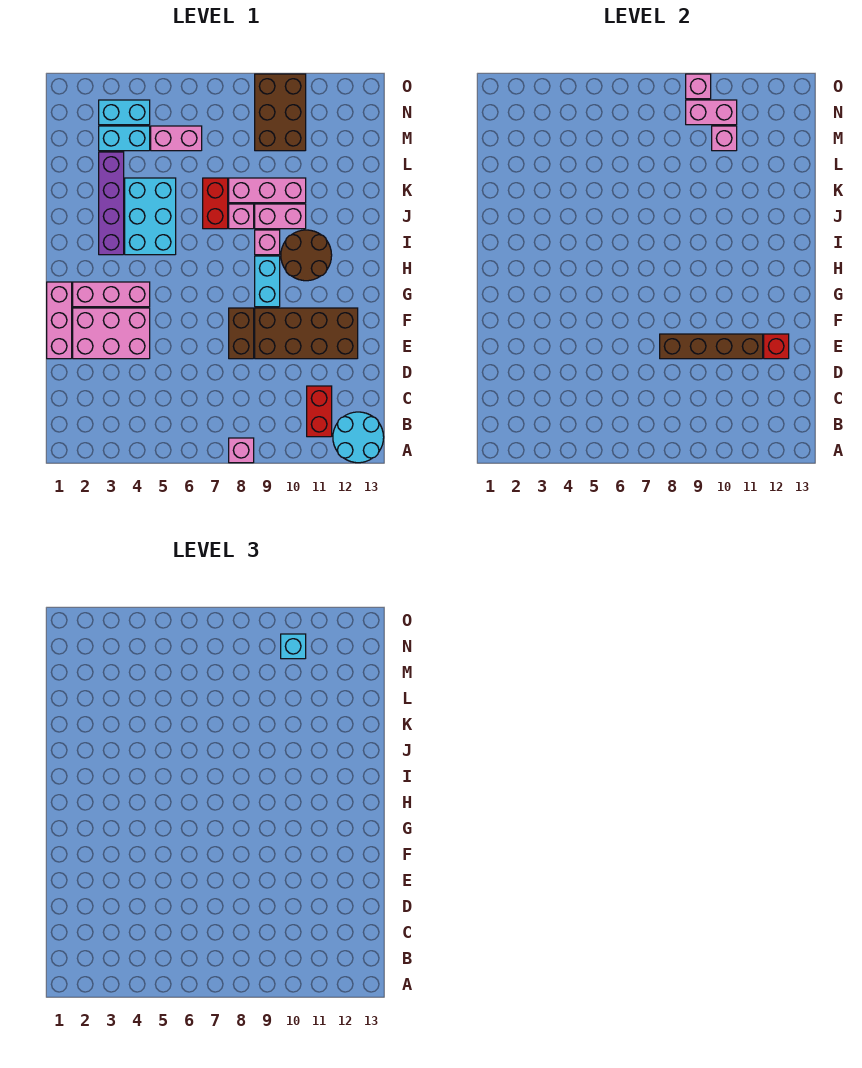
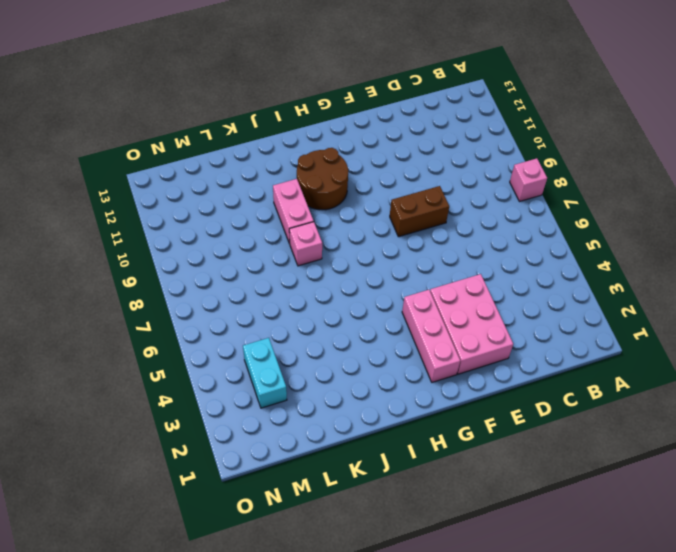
none -> cyan round brick A12:B13 level 1
none -> red brick B11:C11 level 1
none -> pink brick E1:G1 level 1

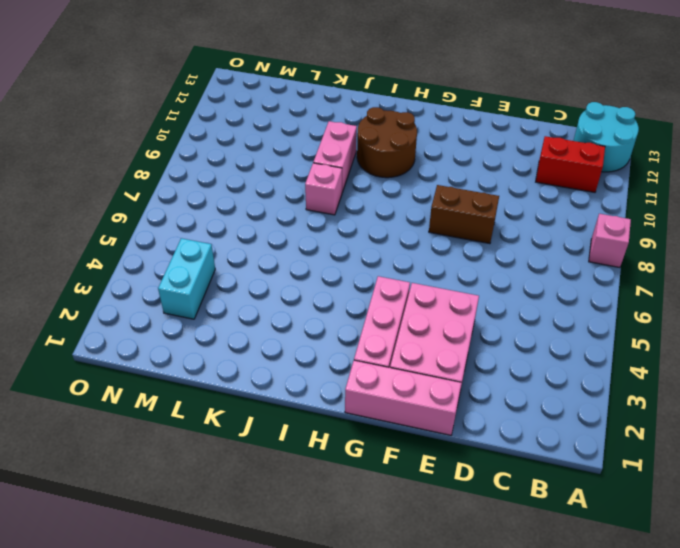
none -> brown brick E9:F12 level 1
none -> cyan brick G9:H9 level 1
none -> purple brick I3:L3 level 1

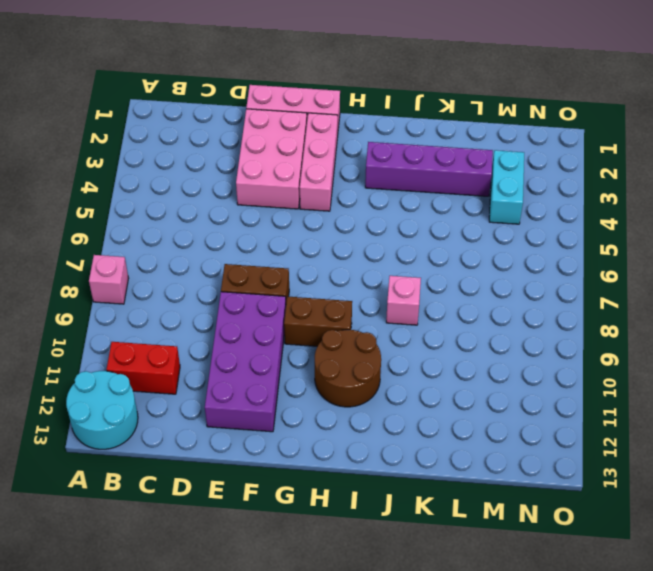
purple brick E9:F12 level 1 -> brown brick E9:F12 level 1
brown brick G9:H9 level 1 -> cyan brick G9:H9 level 1
none -> cyan brick I4:K5 level 1
none -> pink brick I9 level 1
none -> red brick J7:K7 level 1

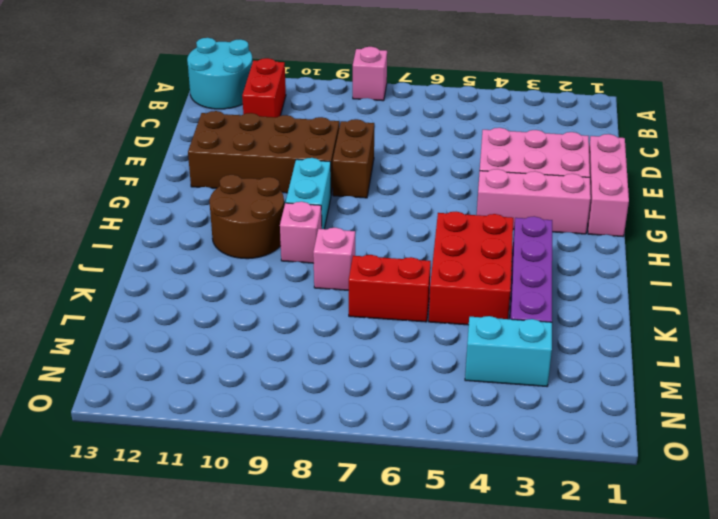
red brick I4:K5 level 1 -> cyan brick I4:K5 level 1
red brick K6:K7 level 1 -> red brick J7:K7 level 1
none -> pink brick J9:J10 level 1
none -> pink brick K8:K10 level 1
none -> pink brick M5:M6 level 1

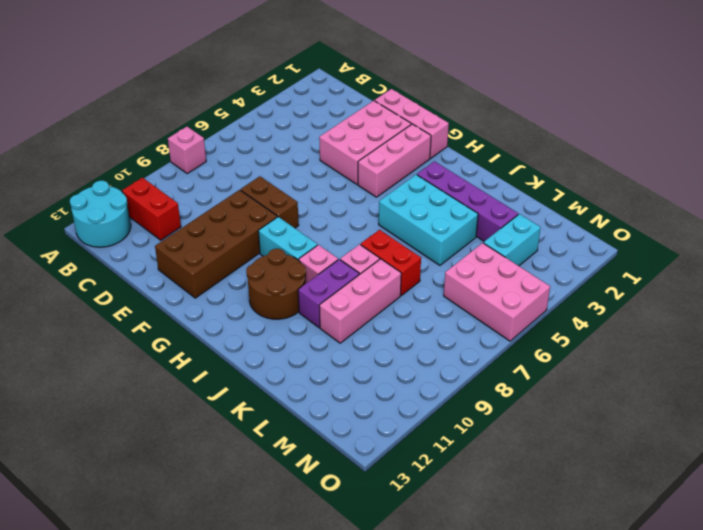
purple brick J9:J10 level 1 -> pink brick J9:J10 level 1
pink brick M5:O6 level 1 -> pink brick M5:M6 level 1
none -> brown brick M9:O10 level 1
none -> cyan brick N3:N4 level 1
none -> brown brick E8:E11 level 2

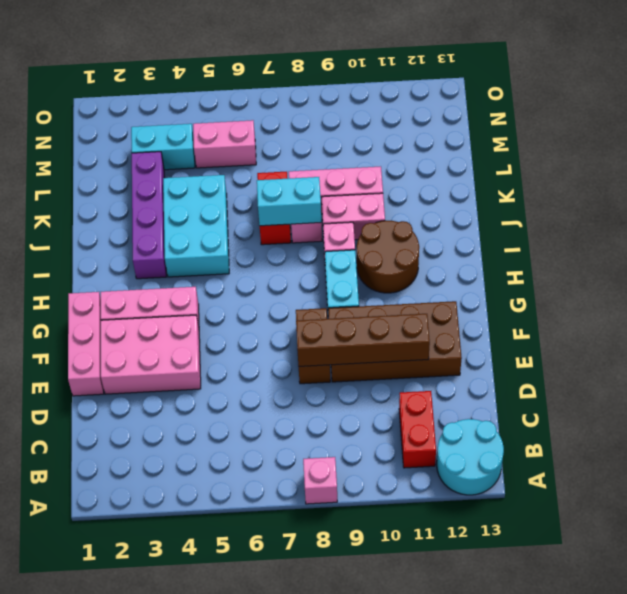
cyan brick J7:J8 level 2 -> cyan brick N3:N4 level 1
none -> brown brick M9:O10 level 1
none -> red brick E12 level 2
none -> pink brick M10 level 2

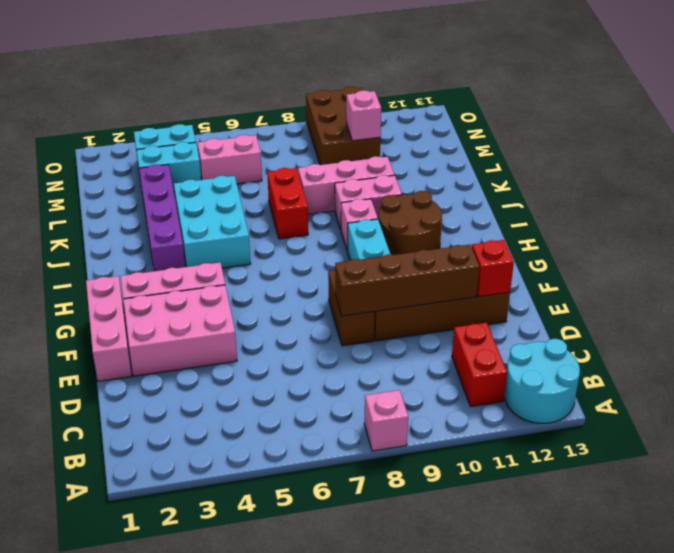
none -> pink brick J8 level 1
none -> pink brick N9:N10 level 2
none -> pink brick O9 level 2

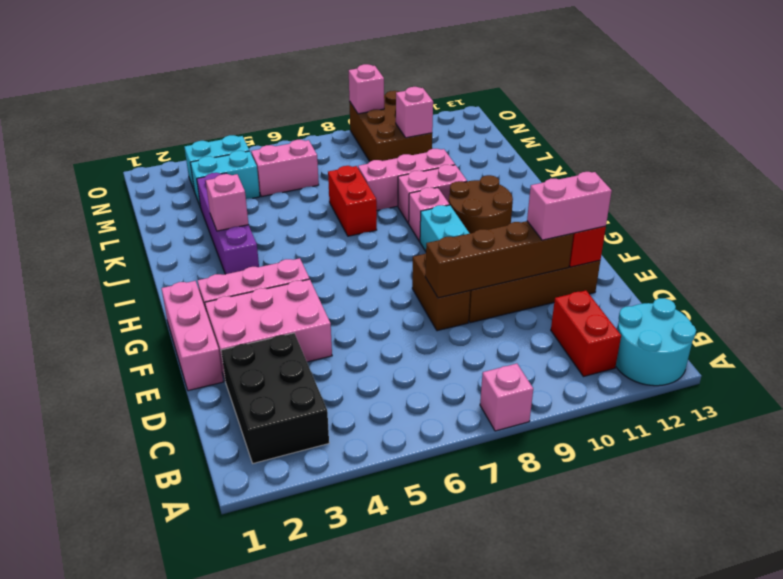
black brick B2:D3 level 1 -> none
pink brick E11:E12 level 3 -> pink brick N9:N10 level 2
pink brick J3 level 2 -> pink brick J8 level 1
none -> cyan brick I4:K5 level 1
none -> cyan brick N10 level 3

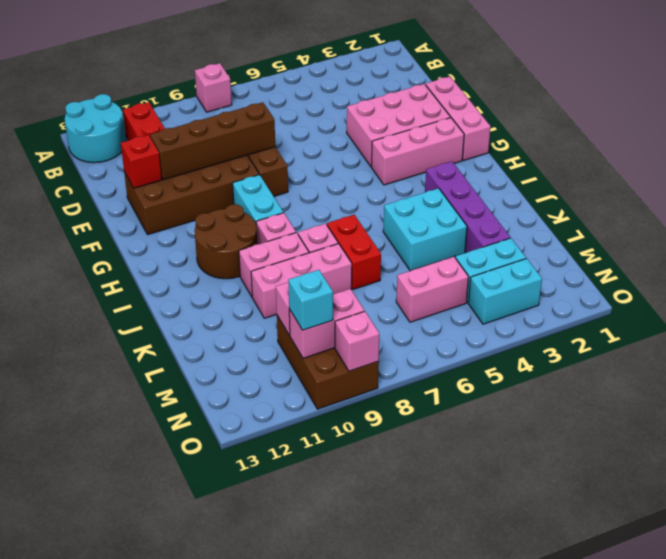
cyan brick J4:K5 level 1 -> cyan brick I4:K5 level 1

